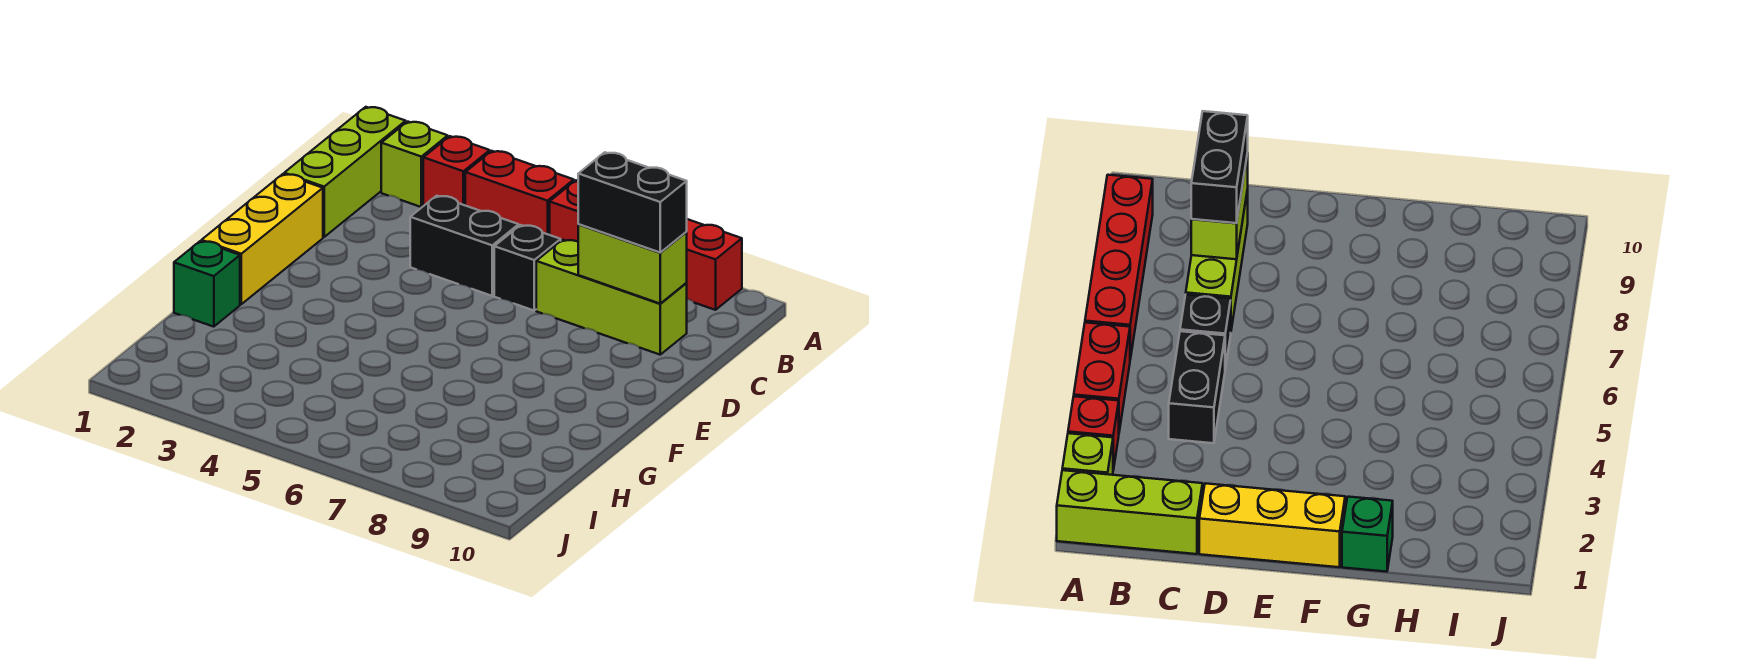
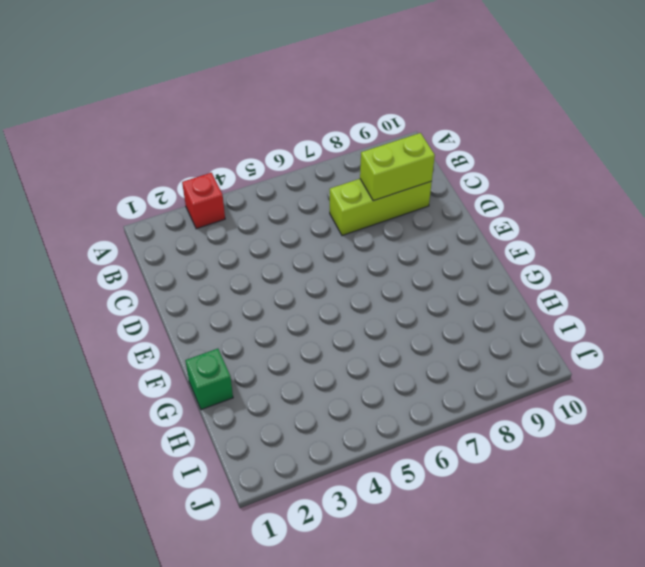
none -> lime brick A1:C1 level 1
none -> lime brick A2 level 1
none -> red brick A4:A5 level 1

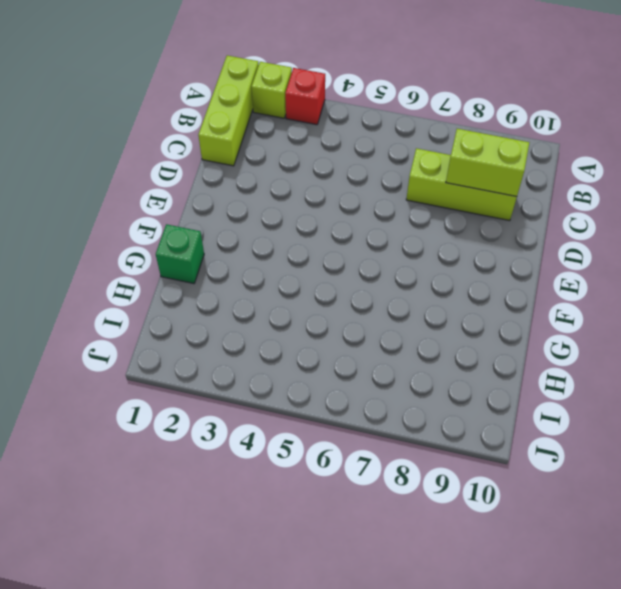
none -> red brick A4:A5 level 1
none -> red brick A6:A9 level 1
none -> black brick C4:C5 level 1

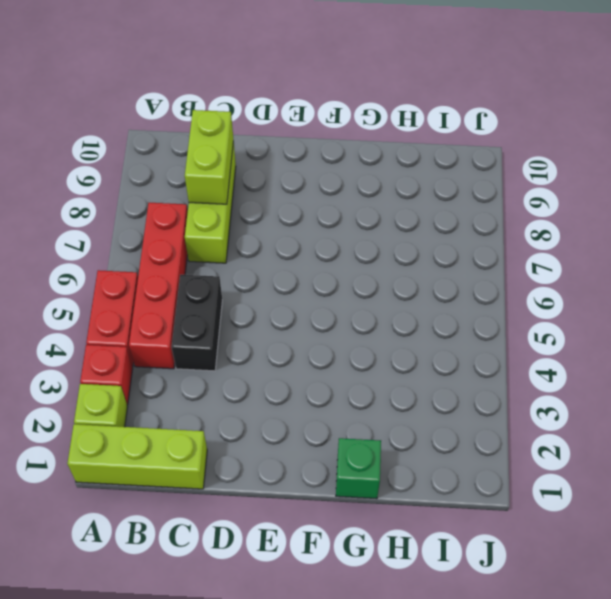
red brick B4:B7 level 1 -> red brick A6:A9 level 1
none -> black brick C6 level 1
none -> yellow brick D1:F1 level 1
none -> black brick C8:C9 level 3

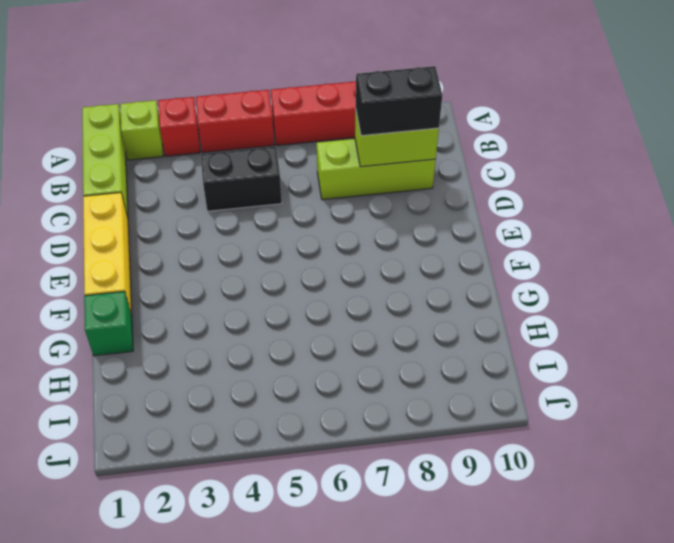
none -> black brick C6 level 1

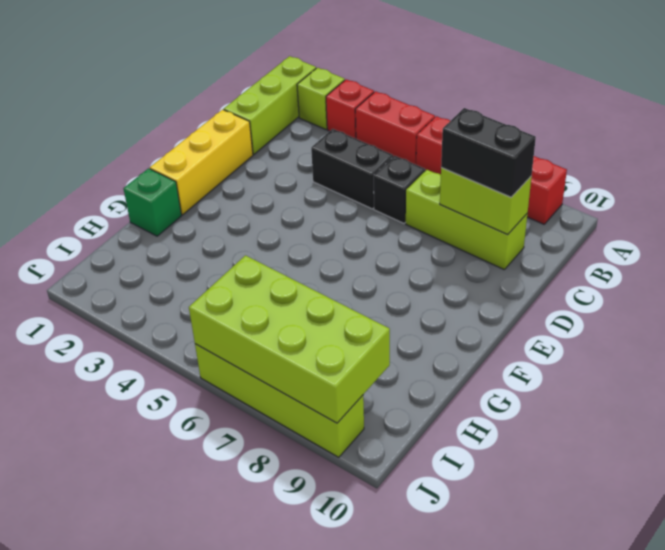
lime brick I6:J9 level 2 -> none
lime brick J6:J9 level 1 -> none

